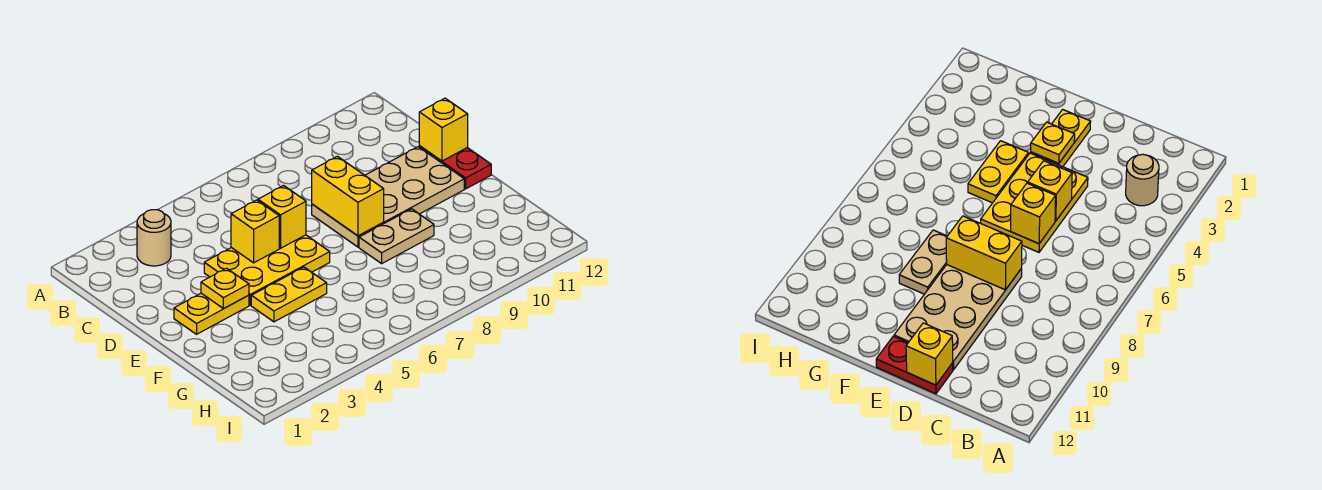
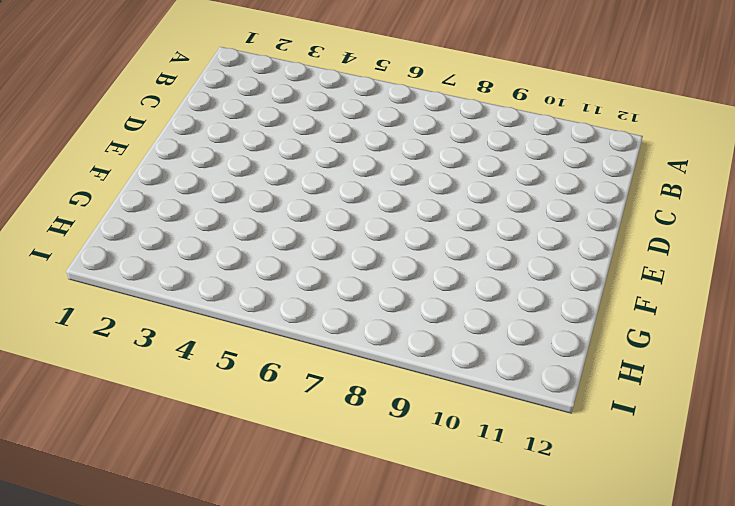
none -> tan round brick B3 level 1
none -> yellow plate D4:E6 level 1
none -> tan plate D8:E11 level 1

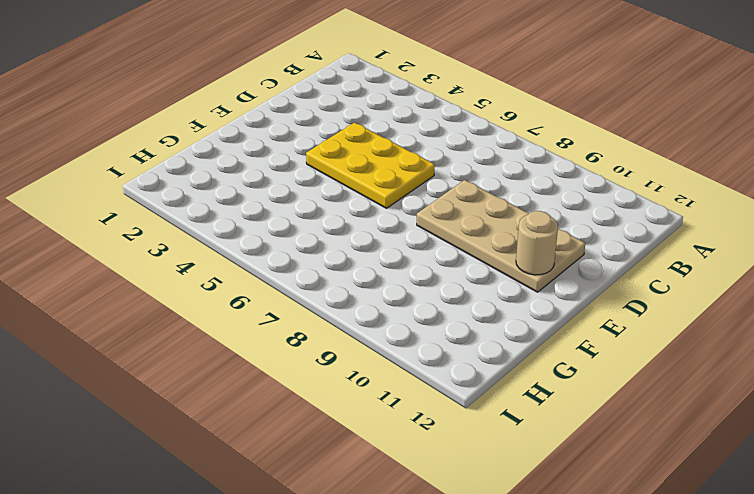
tan round brick E11 level 2 -> tan round brick B3 level 1
none -> red plate D12:E12 level 1
none -> yellow plate E2:E3 level 1
none -> yellow plate F4:F5 level 1

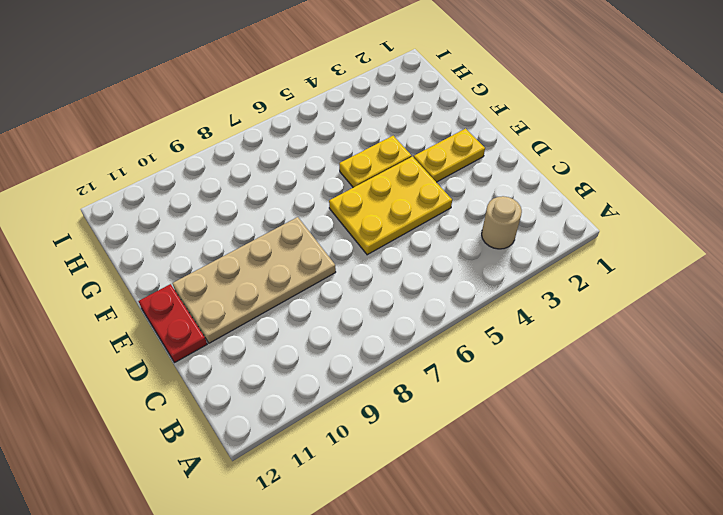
none -> tan plate F8:F9 level 1
none -> yellow brick D5 level 2
none -> yellow brick D6 level 2

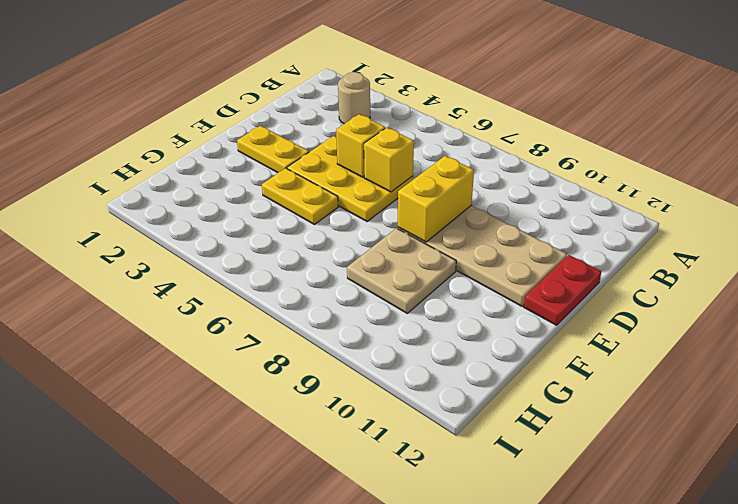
tan plate F8:G9 level 1 -> tan plate F8:F9 level 1
none -> yellow brick D12 level 2
none -> yellow plate E3 level 2

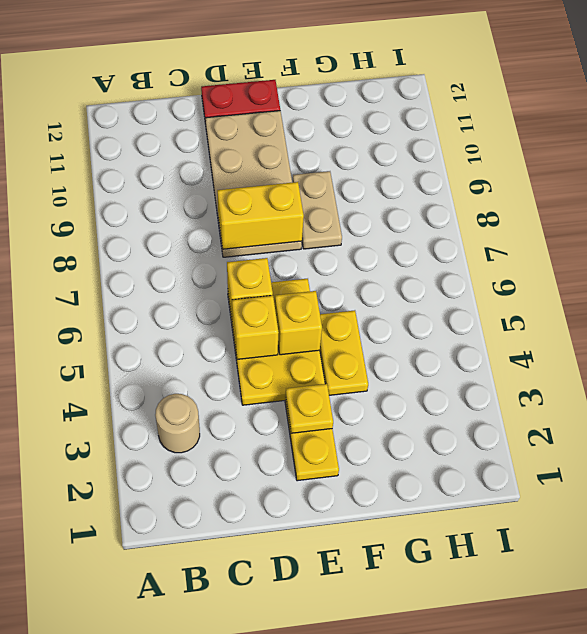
yellow brick E5 level 2 -> yellow brick D12 level 2

